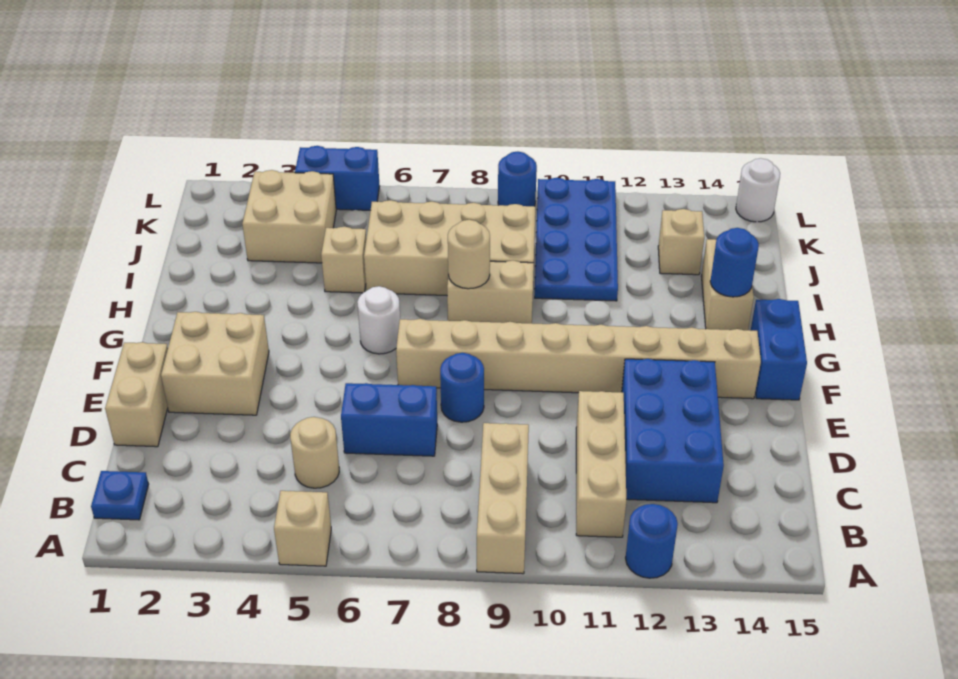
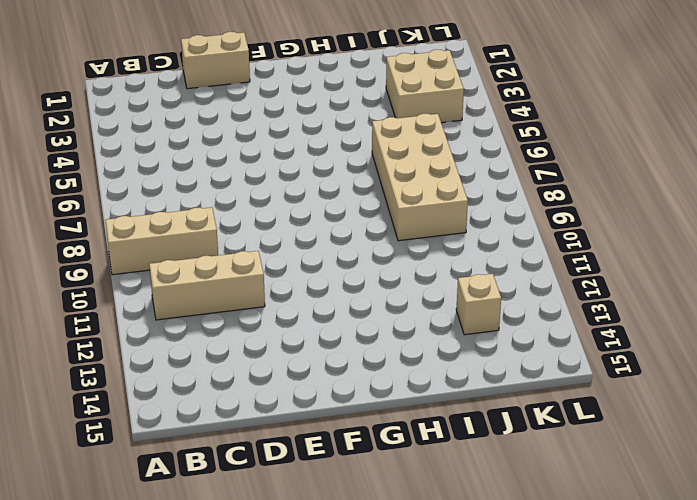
none -> tan brick A5 level 1
none -> blue round brick A12 level 1
none -> blue plate B1 level 1

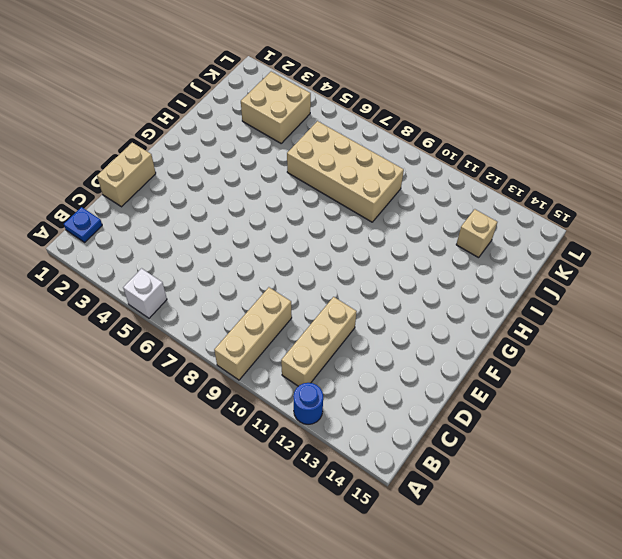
white brick A5 level 1 -> tan brick A5 level 1
none -> tan round brick C5 level 1
none -> blue brick C12:E13 level 1
none -> blue brick D6:D7 level 1

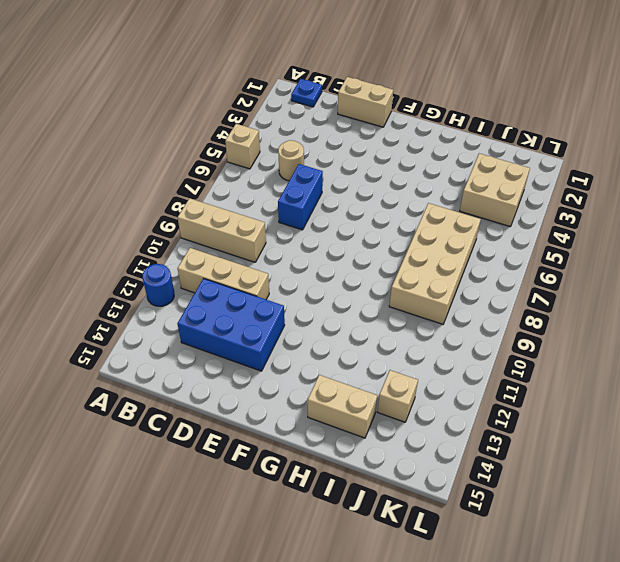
none -> tan brick E2:F3 level 1
none -> blue round brick E8 level 1
none -> tan brick F7:F14 level 1

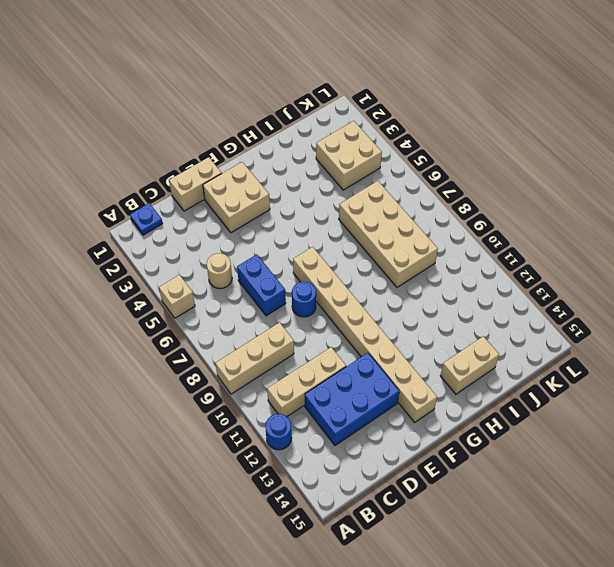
none -> blue brick F15:G15 level 1
none -> white round brick G6 level 1
none -> tan brick H8:H9 level 1

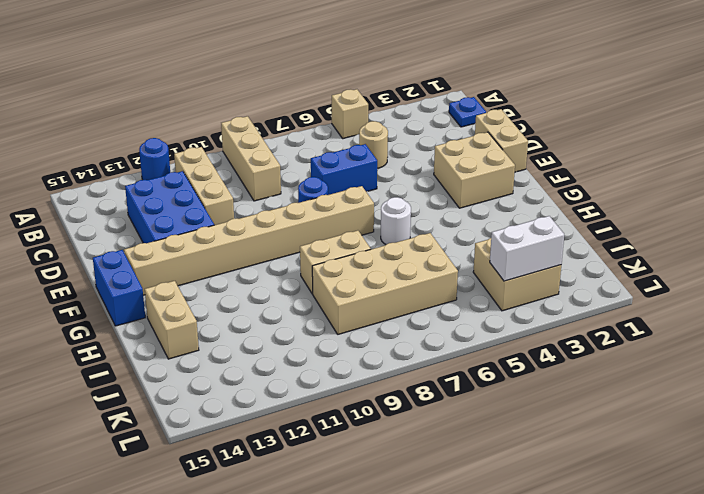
white brick K3:K4 level 2 -> none
none -> tan brick I5 level 1
none -> blue plate I10:L11 level 1
none -> tan brick J13 level 1

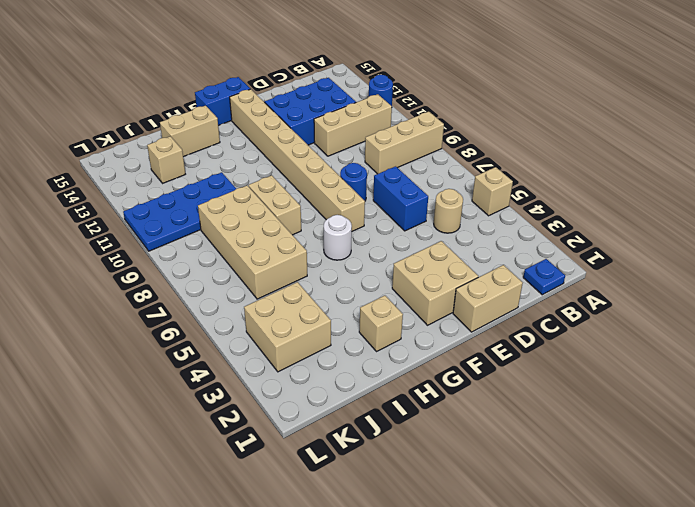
tan brick H2 level 1 -> tan brick I5 level 1
none -> blue brick L4:L5 level 1
none -> blue round brick L9 level 1
none -> white round brick L15 level 1

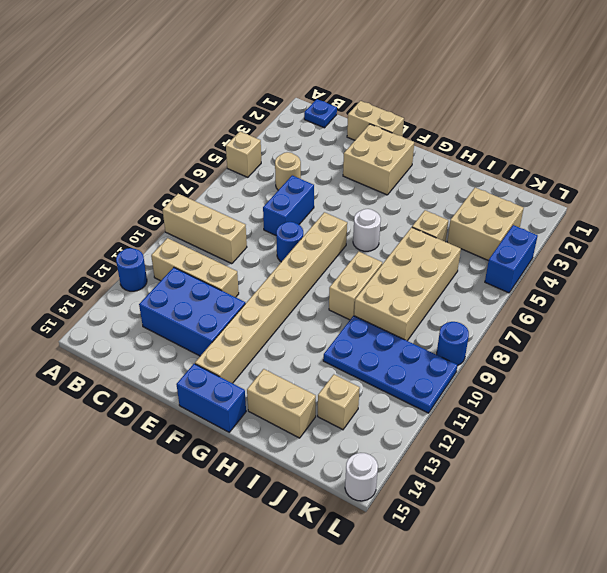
none -> tan round brick H8 level 2
none -> blue round brick H14 level 2

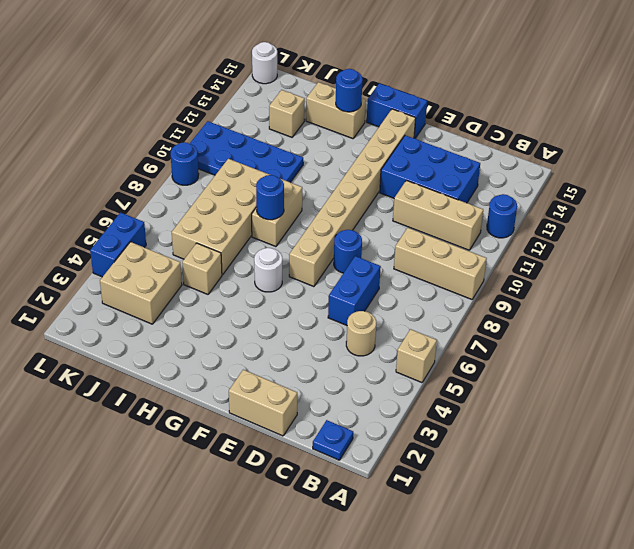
blue round brick H8 level 2 -> tan round brick H8 level 2
none -> tan brick E2:F3 level 1

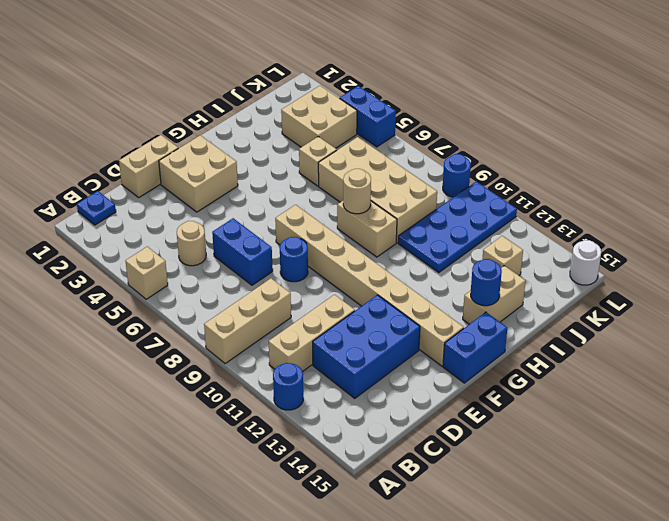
none -> white round brick G6 level 1

